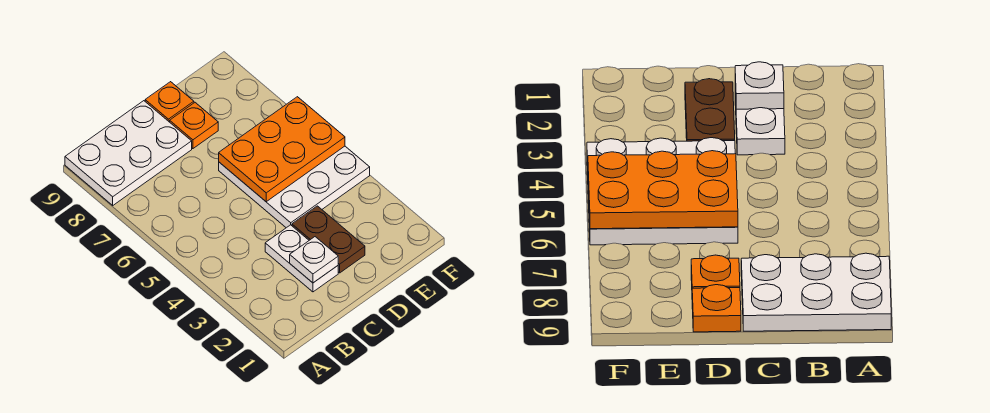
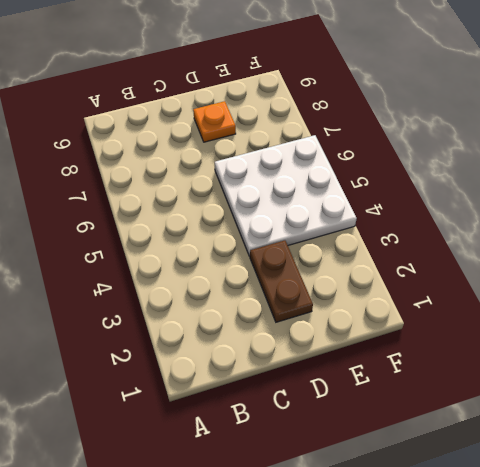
none -> white plate A8:C9 level 1
none -> white plate C2:C3 level 1

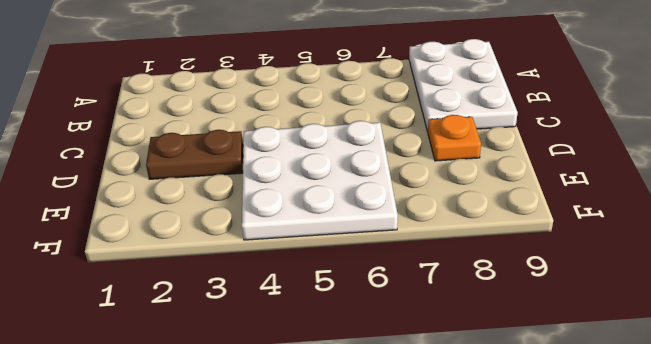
none -> white plate C2:C3 level 1
none -> orange plate D9 level 1

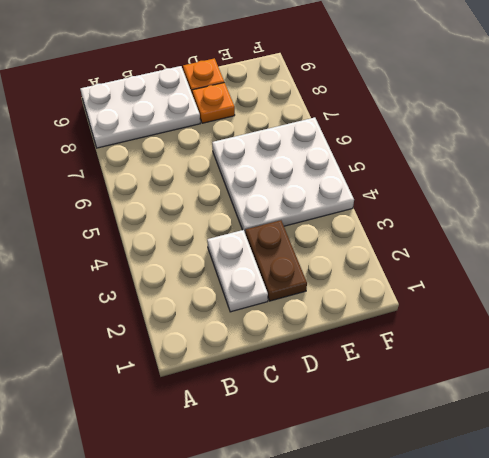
none -> white plate C2 level 2
none -> orange plate D5:F6 level 2

